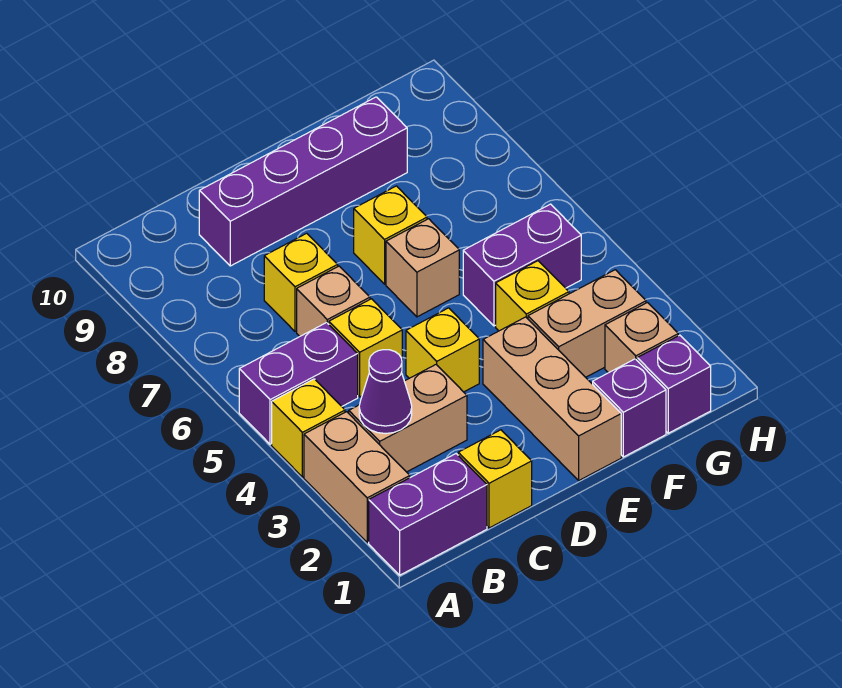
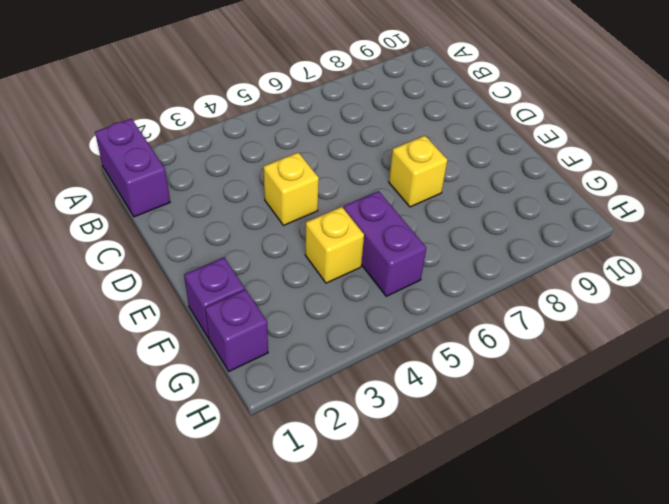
none -> tan brick A2:A3 level 1
none -> yellow brick A4 level 1
none -> purple brick A5:B5 level 1

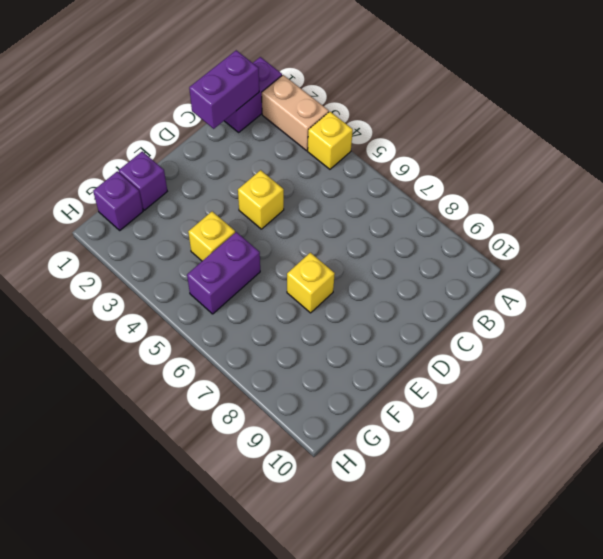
purple brick B1:C1 level 2 -> purple brick A5:B5 level 1
none -> tan brick B3:C3 level 1
none -> yellow brick C1 level 1
none -> yellow brick C5 level 1

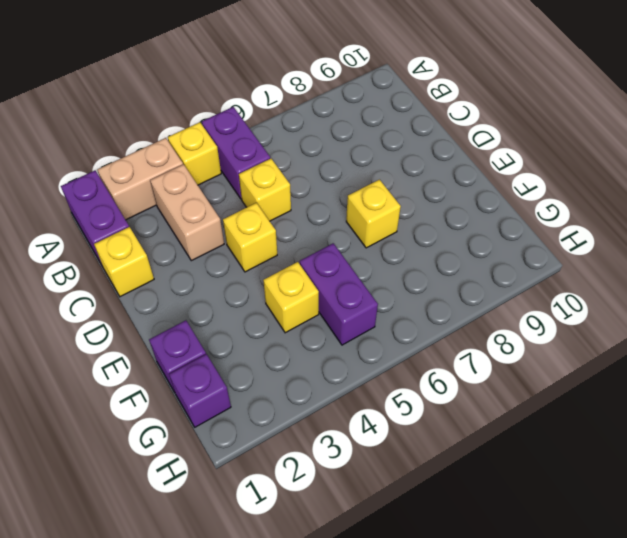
none -> tan brick C6 level 1
none -> yellow brick C7 level 1
none -> purple brick C9:F9 level 1

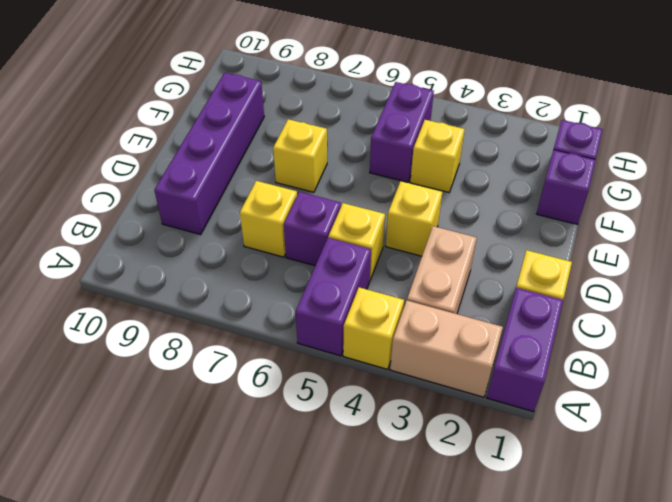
purple brick C6 level 1 -> tan brick C6 level 1
none -> tan brick E1:E3 level 1
none -> tan brick E6 level 1
none -> tan brick F3:G3 level 1

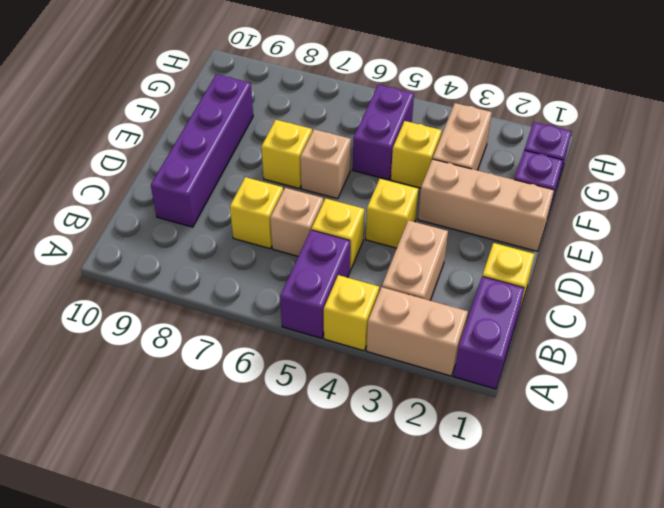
none -> tan brick G2 level 1
none -> purple cone B3 level 2

